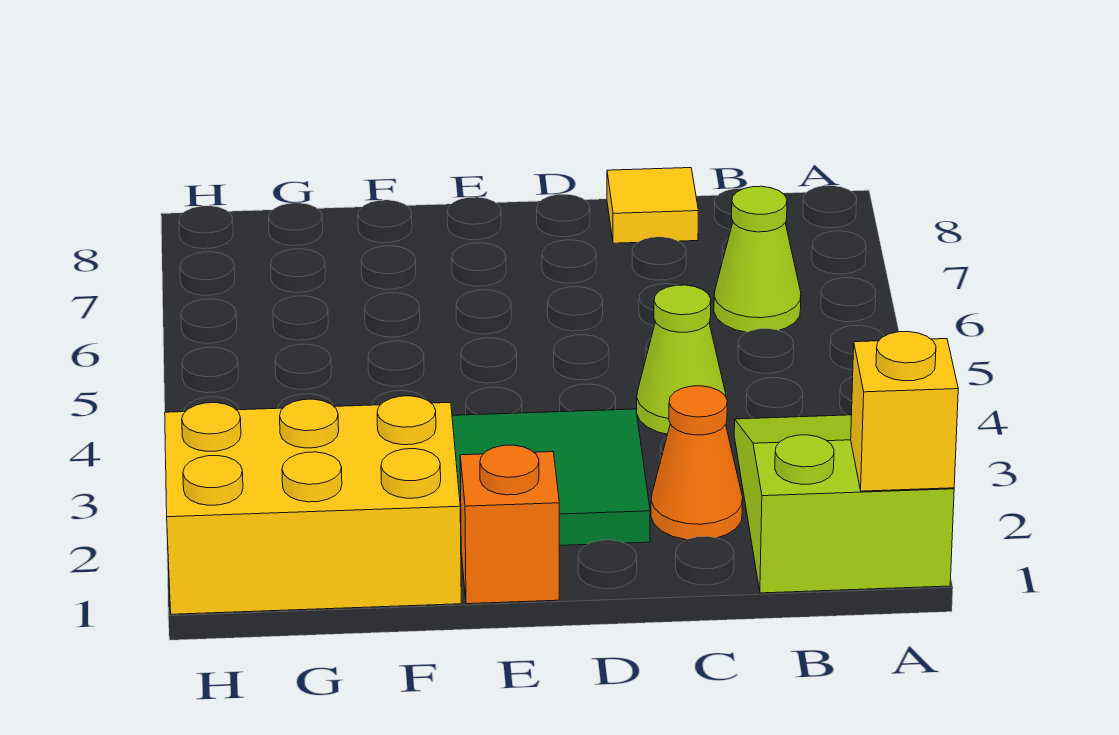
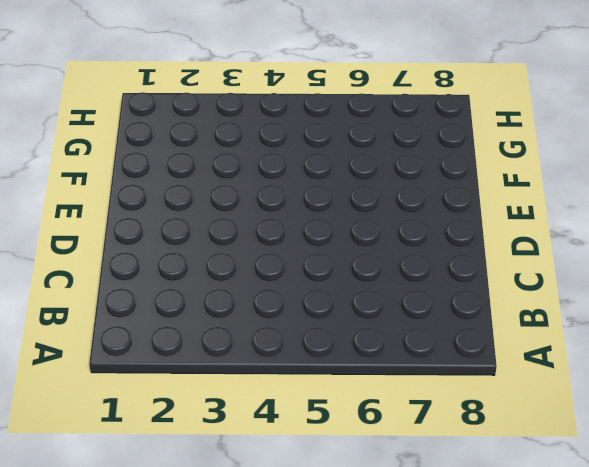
none -> lime slope A1:B3 level 1 top 1
none -> lime cone B6 level 1

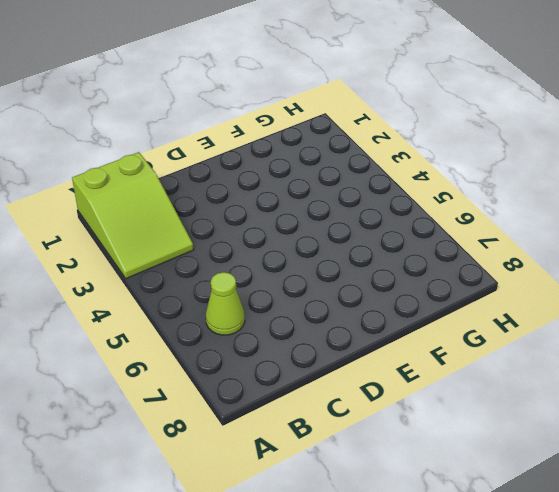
none -> orange cone C2 level 1
none -> lime cone C4 level 1

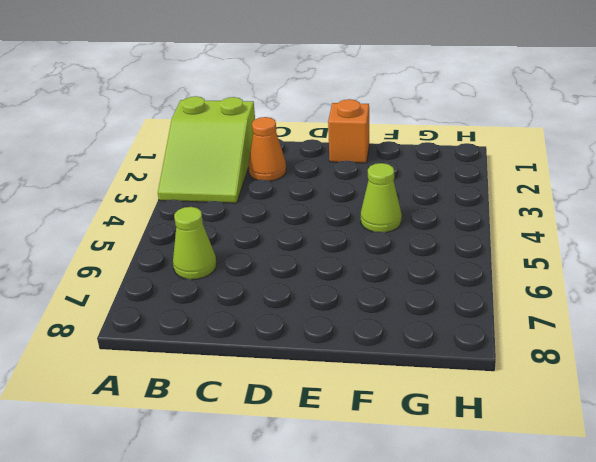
lime cone F4 level 1 -> lime cone C4 level 1
none -> yellow tile C8 level 1
none -> green tile D2:E3 level 1

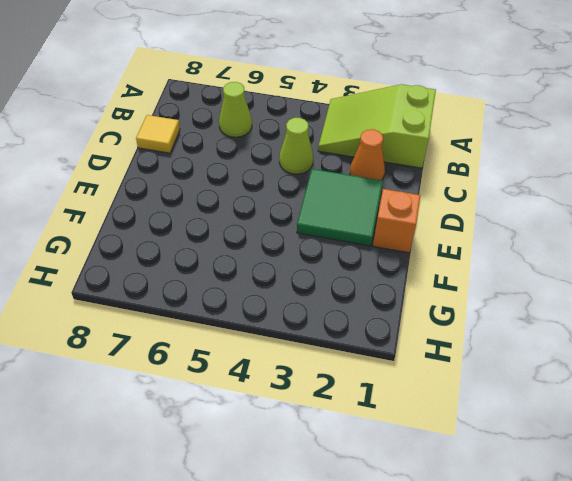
none -> yellow brick F1:H2 level 1
none -> yellow brick A1 level 2

